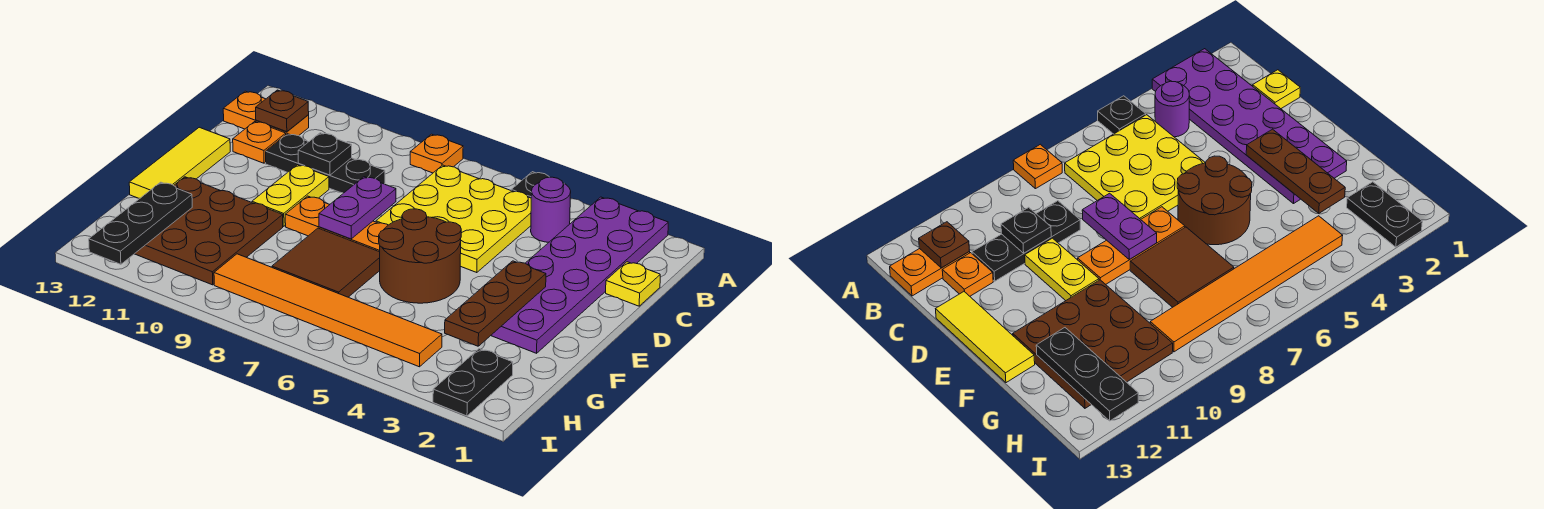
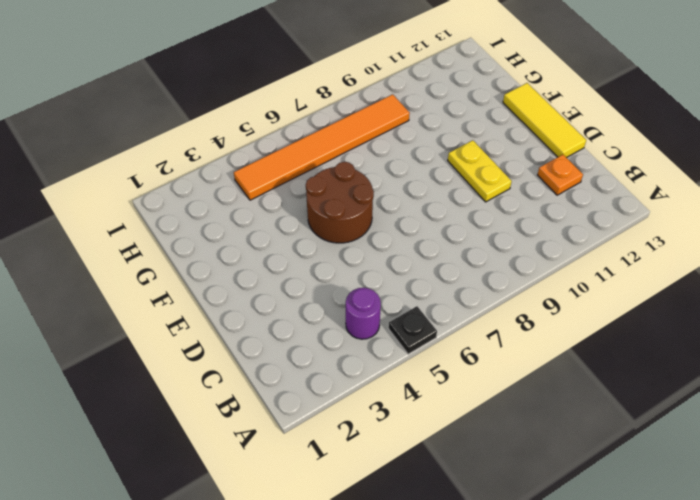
none -> purple plate A2:F3 level 1
none -> orange plate A8 level 1
none -> yellow plate B5:D7 level 1

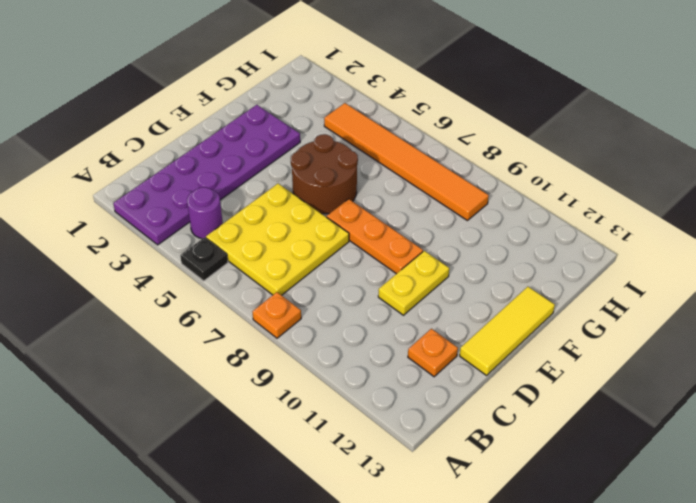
none -> orange plate B12:B13 level 1
none -> yellow plate C1 level 1
none -> black plate C9:C11 level 1

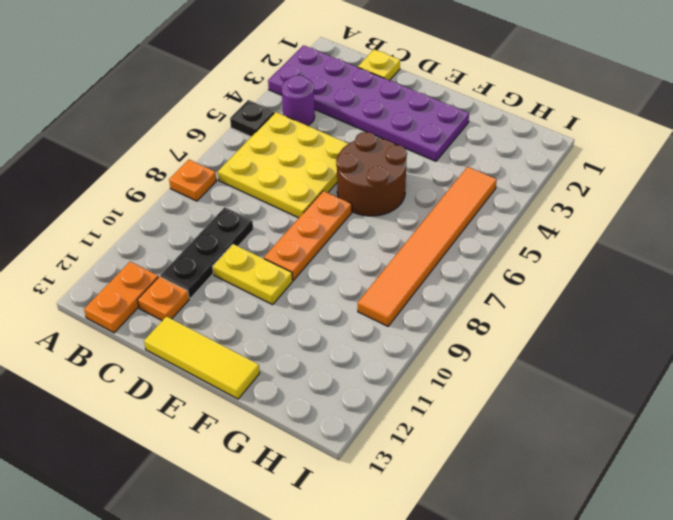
none -> brown tile F7:G8 level 1
none -> brown plate F10:H12 level 1
none -> black plate H2:I2 level 1

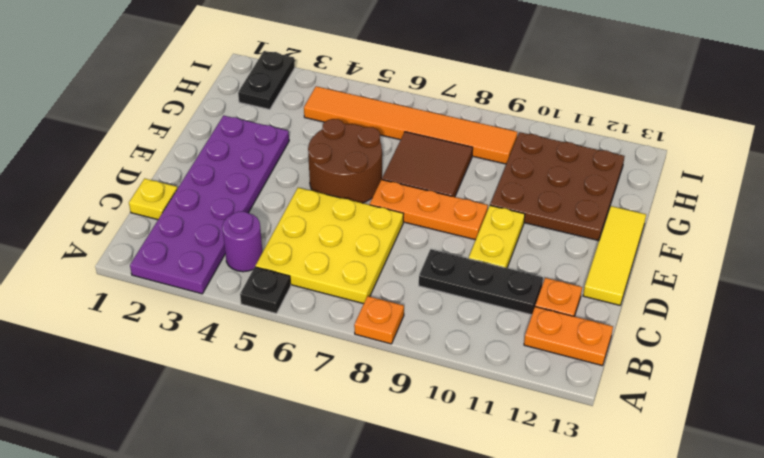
none -> brown plate B12 level 2
none -> black plate C10 level 2
none -> purple plate D8:E8 level 2

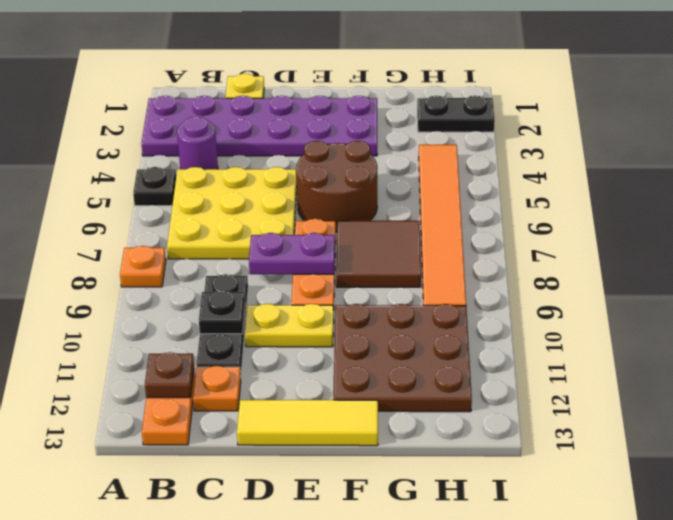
none -> brown plate E3:G3 level 2
none -> black plate G12:I12 level 2

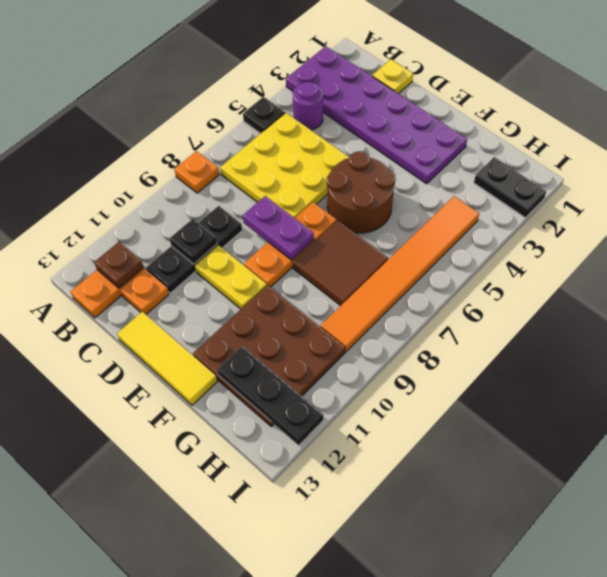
none -> brown plate E3:G3 level 2

